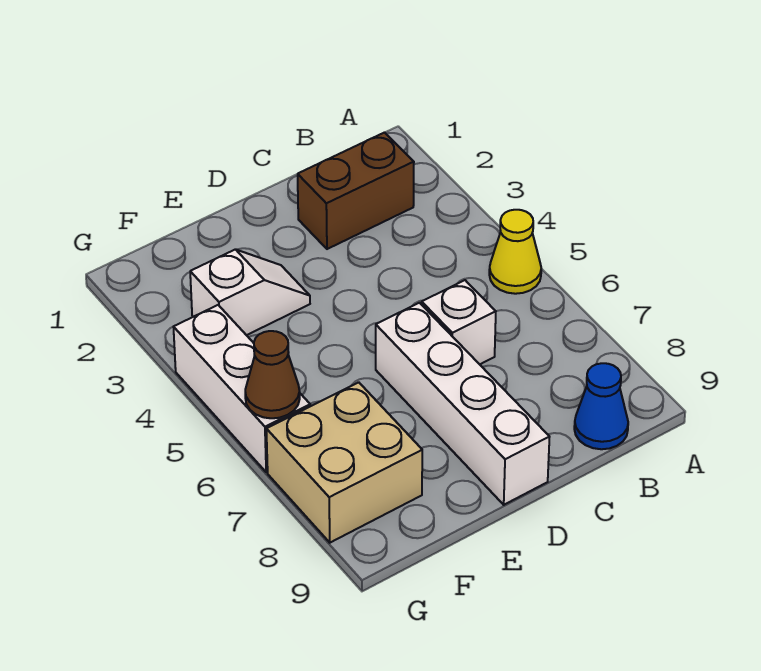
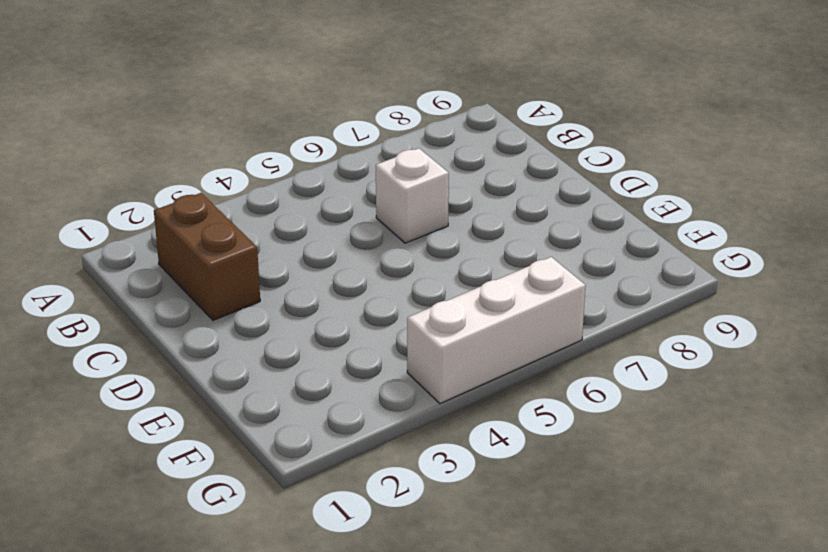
none -> yellow cone A5 level 1
none -> blue cone B9 level 1

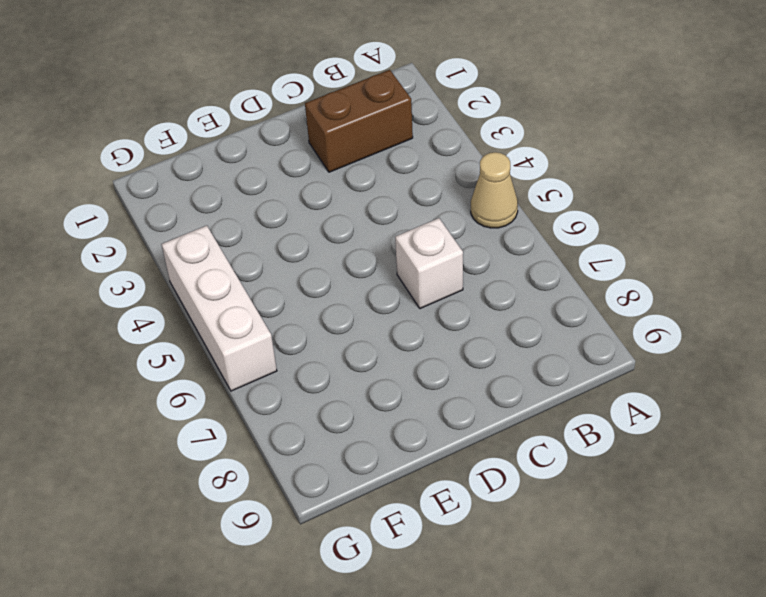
tan cone A5 level 1 -> yellow cone A5 level 1
none -> blue cone B9 level 1
none -> white brick D6:D9 level 1

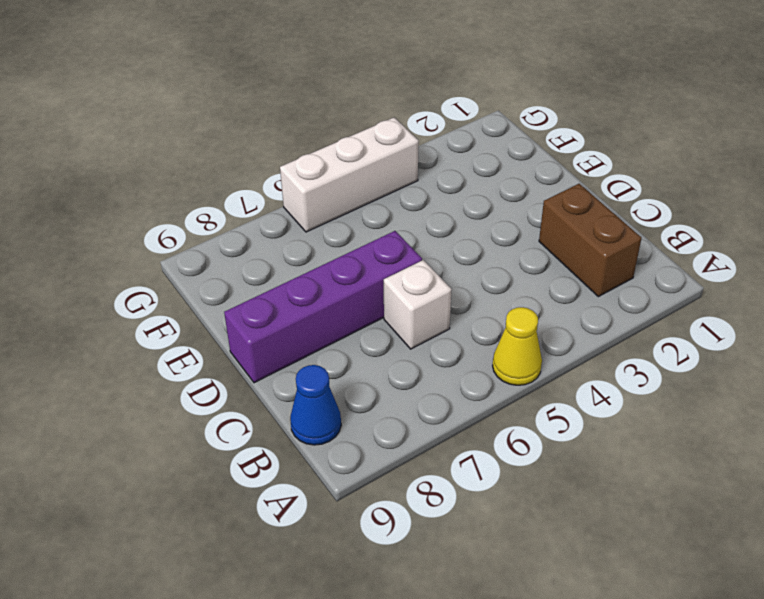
purple brick D6:D9 level 1 -> white brick D6:D9 level 1
none -> white slope E3:F3 level 1 top F
none -> tan brick F7:G8 level 1

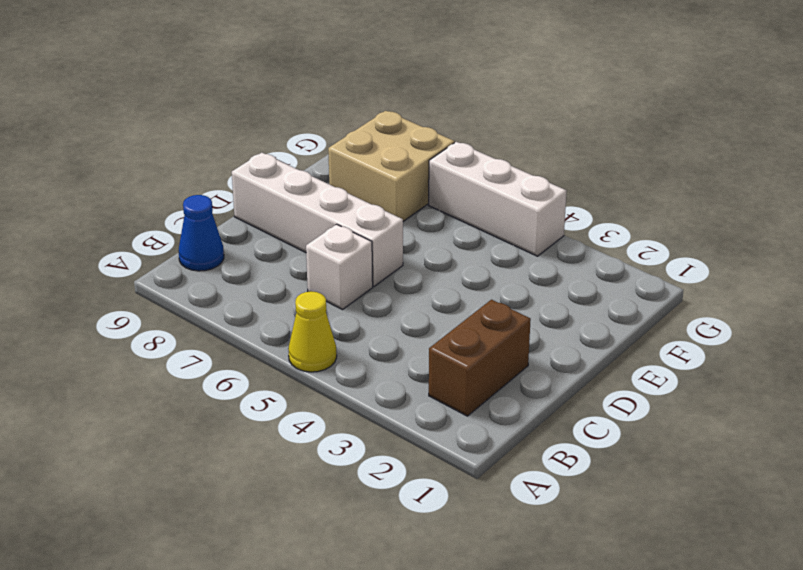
none -> white slope E3:F3 level 1 top F
none -> brown cone G6 level 2

